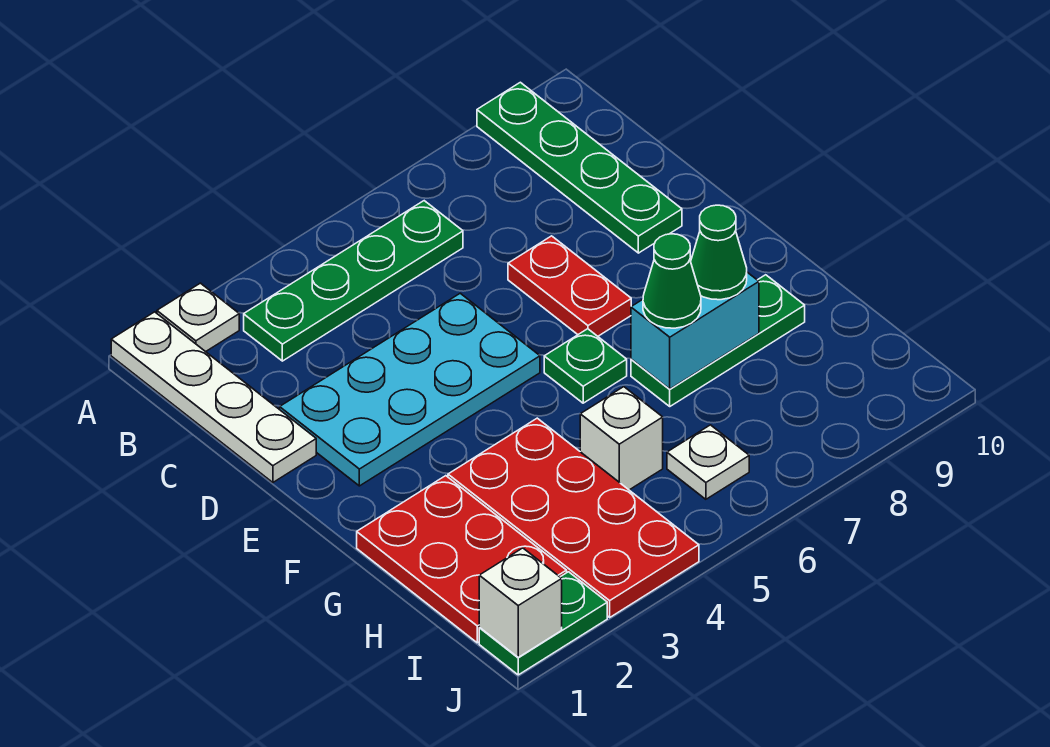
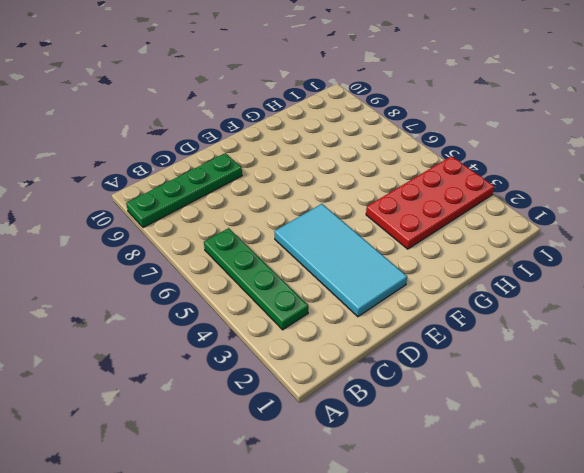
cyan tile D2:E5 level 1 -> cyan plate D2:E5 level 1
none -> white plate A1:D1 level 1
none -> white plate A2 level 1
none -> red plate D7:E7 level 1

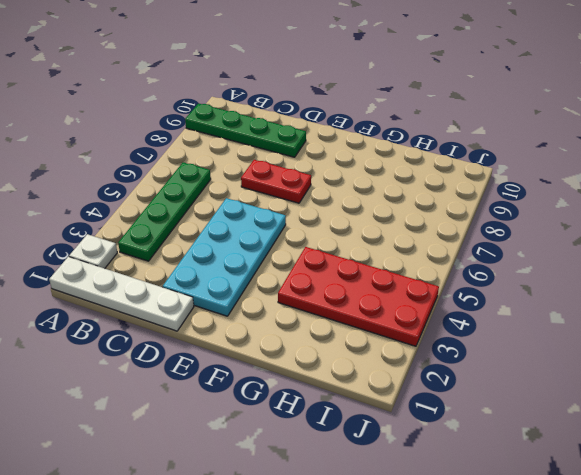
none -> green plate F6 level 1
none -> red plate G1:I2 level 1
none -> green plate G7:G9 level 1

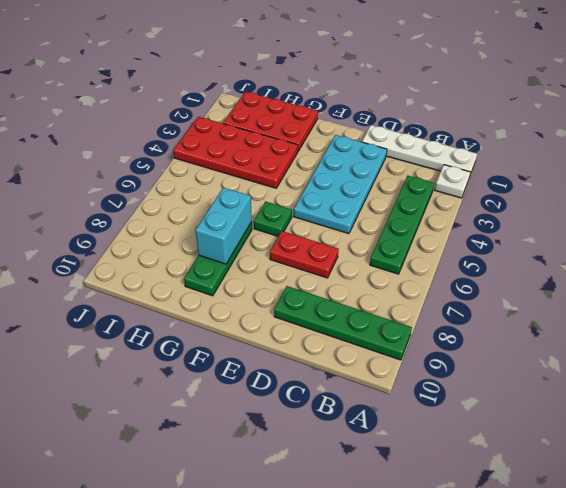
none -> white brick H5 level 1
none -> white plate I6 level 1
none -> green plate J1:J2 level 1

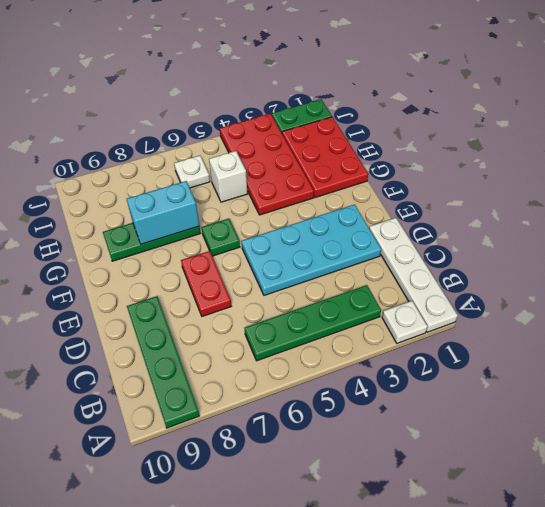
none -> white brick J1 level 2
none -> green cone G7 level 3
none -> green cone G8 level 3

